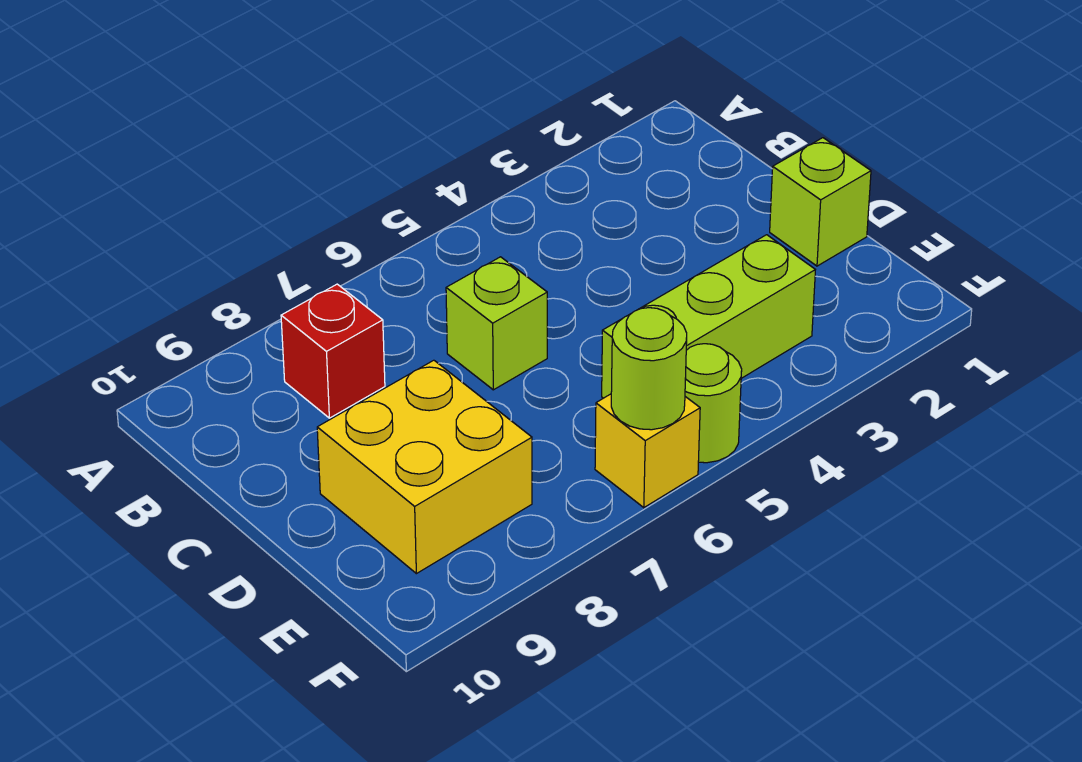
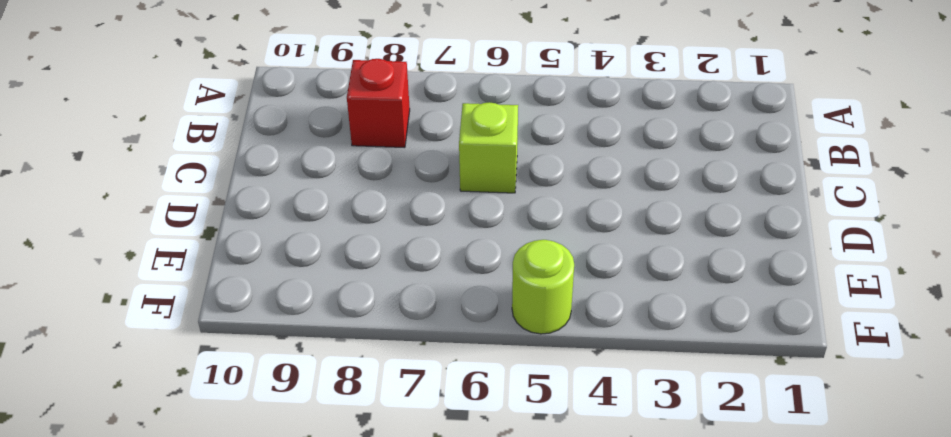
none -> lime brick D1 level 1
none -> yellow brick D8:E9 level 1

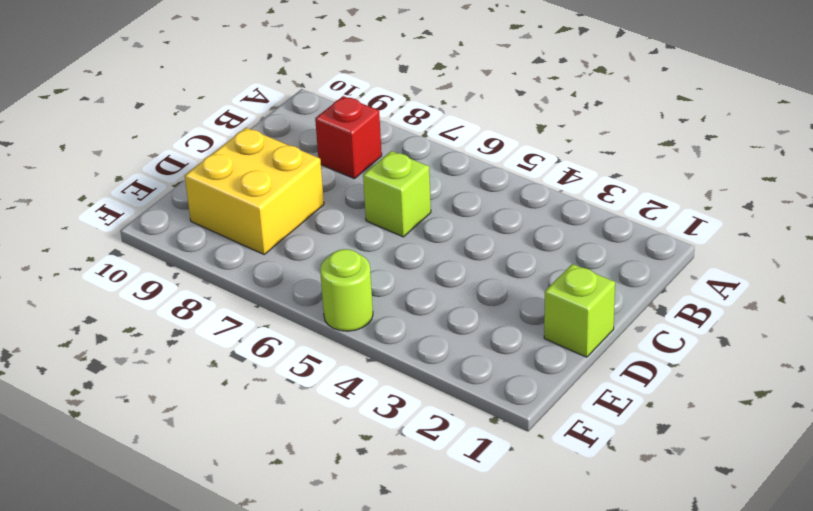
none -> lime brick E3:E5 level 1
none -> yellow brick F6 level 1

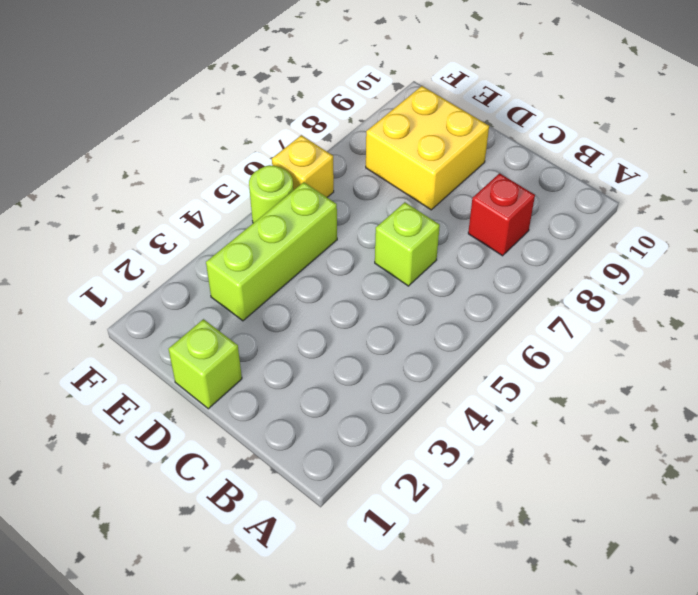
none -> lime round brick F6 level 2

